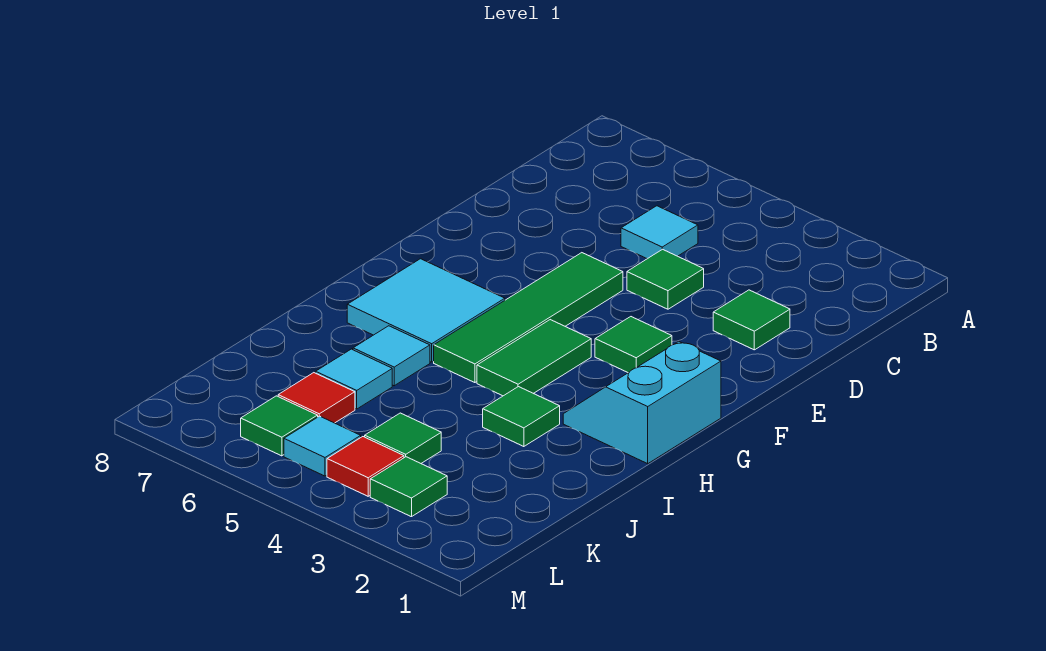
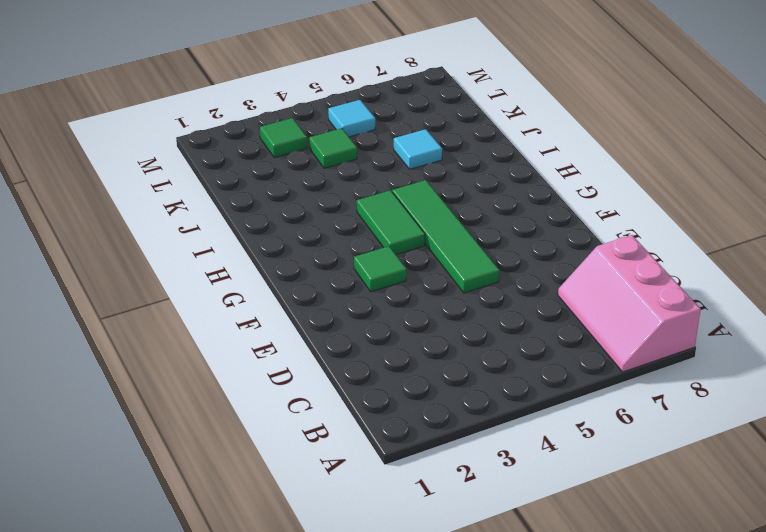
pink slope A7:C8 level 1 top 8 -> none
none -> cyan tile C5 level 1
none -> green tile D2 level 1
none -> green tile D4 level 1

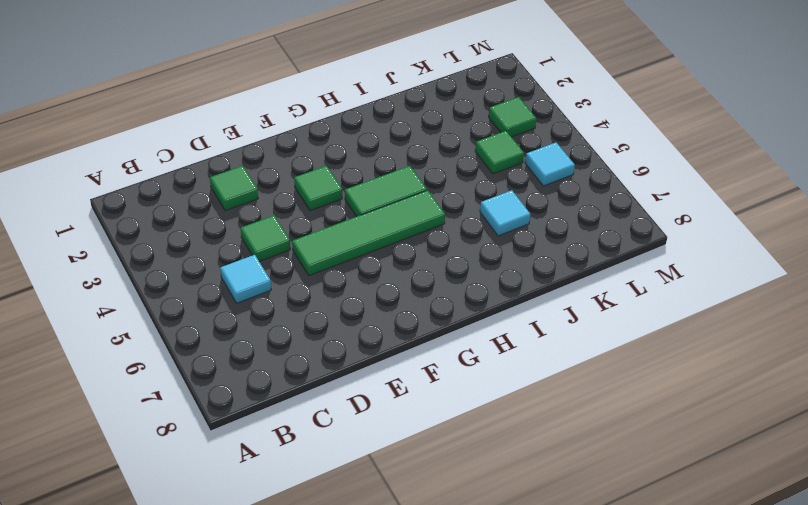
none -> cyan slope G1:H2 level 1 top 1
none -> cyan tile G6:H7 level 1
none -> green tile I3 level 1

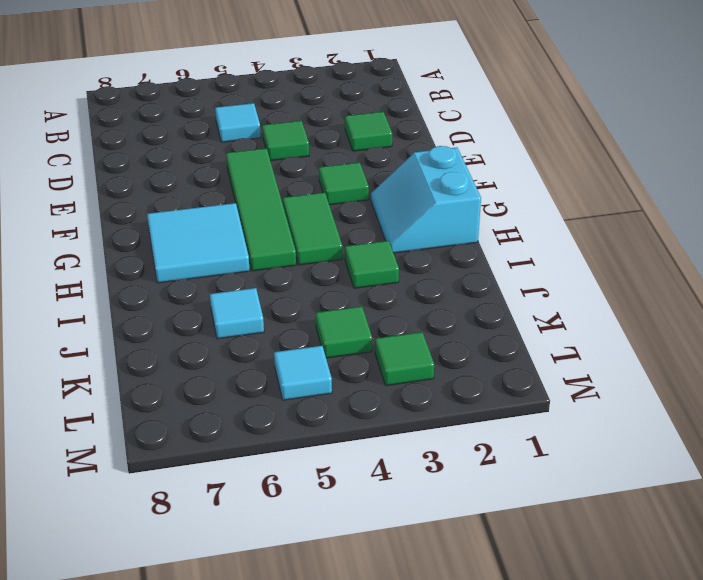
none -> cyan tile I6 level 1
none -> red tile K6 level 1
none -> red tile L4 level 1

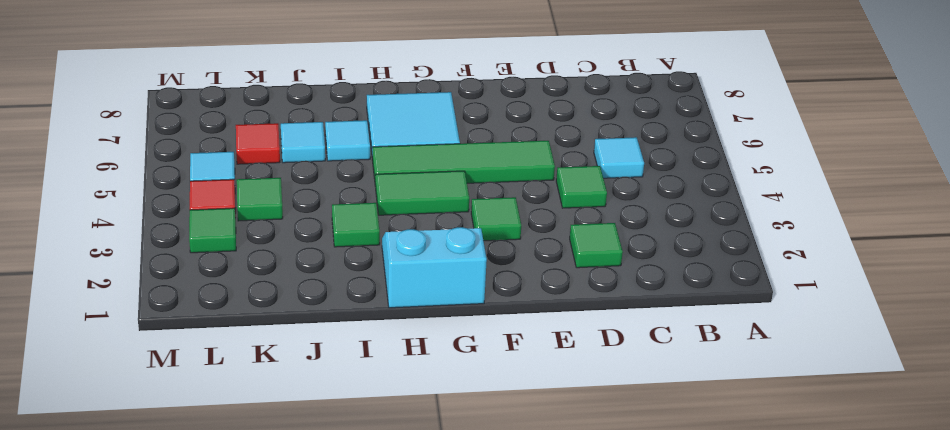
none -> green tile L6 level 1

